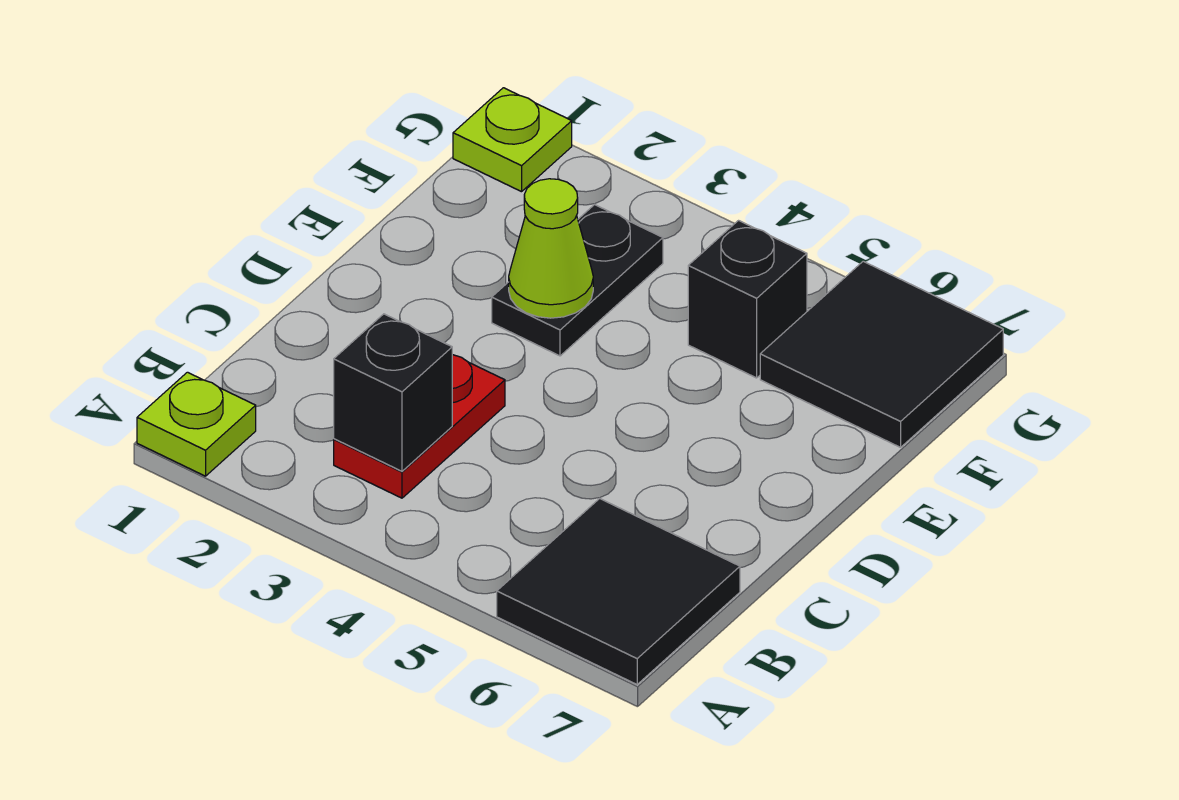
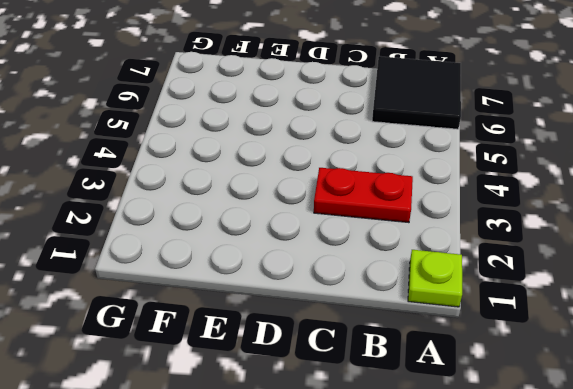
none -> black plate E3:F3 level 1
none -> black brick F5 level 1

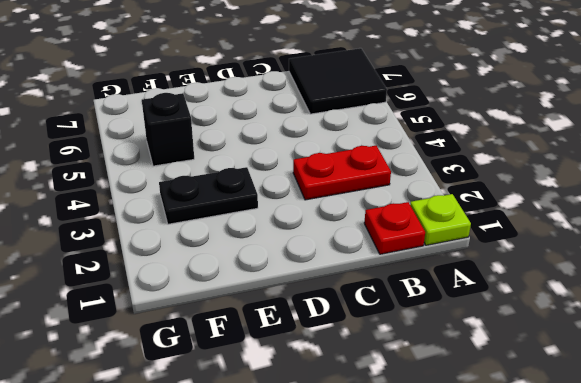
red plate B1 level 1 -> none
none -> black tile F6:G7 level 1
none -> lime plate G1 level 1

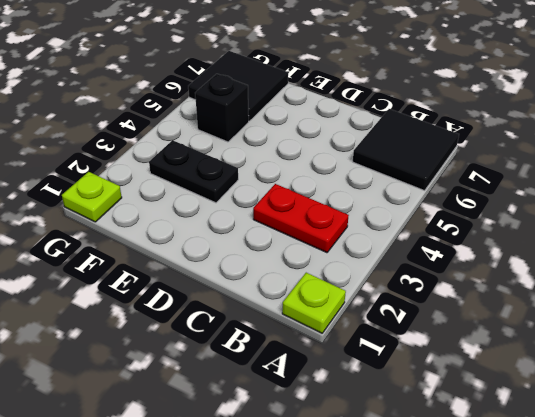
none -> black brick B3 level 2
none -> lime cone E3 level 2

